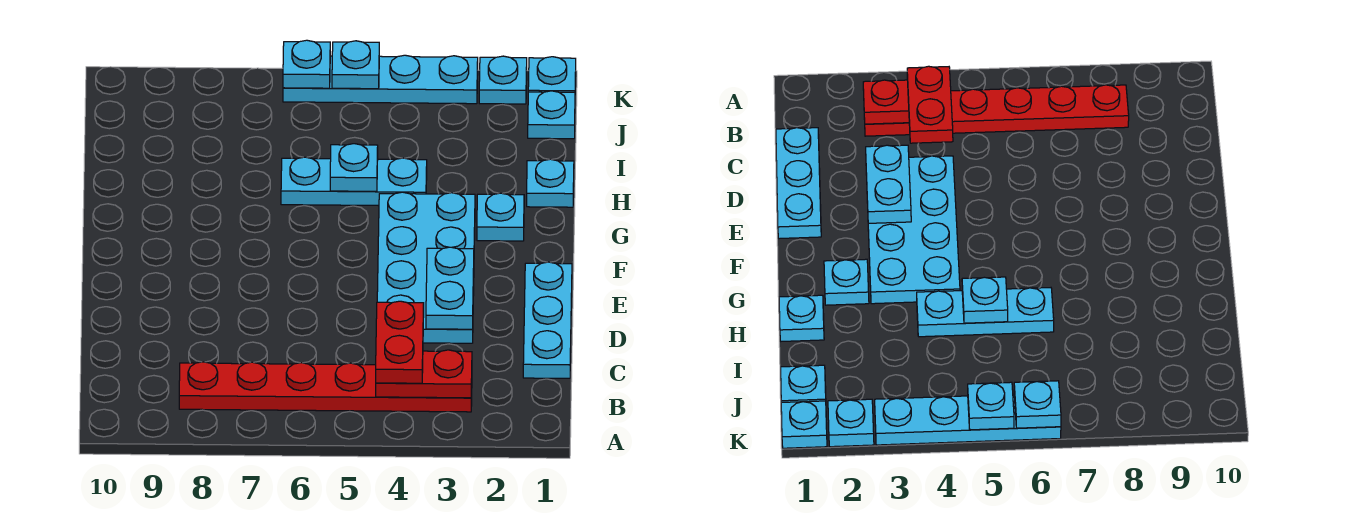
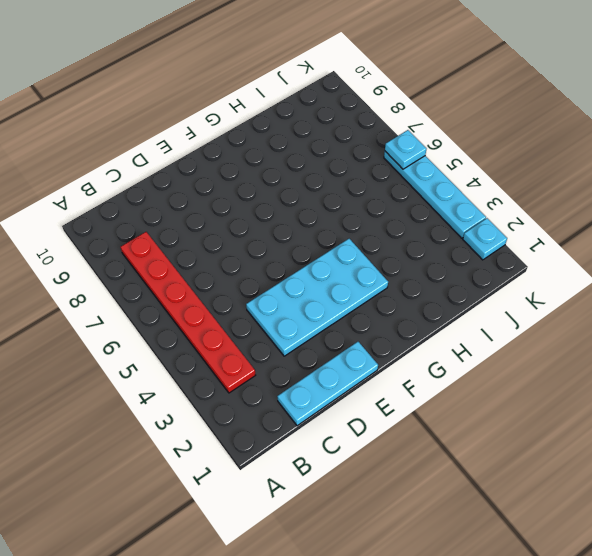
none -> cyan plate G2 level 1
none -> cyan plate H1 level 1
none -> cyan plate H4:H6 level 1

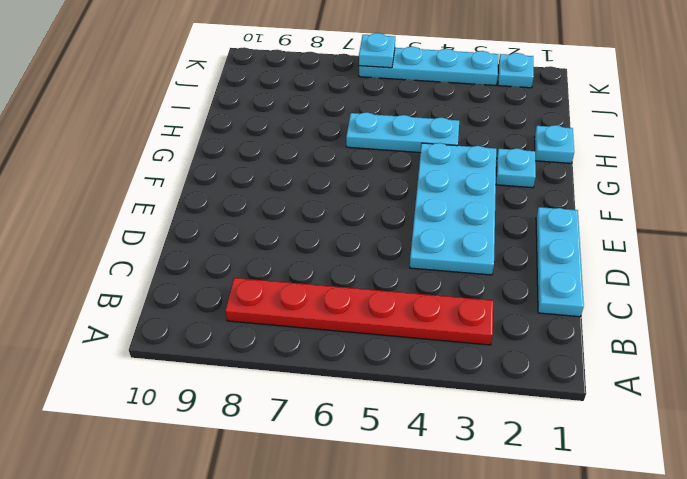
none -> cyan plate J1 level 1
none -> cyan plate K1 level 1
none -> red plate B3:B4 level 2

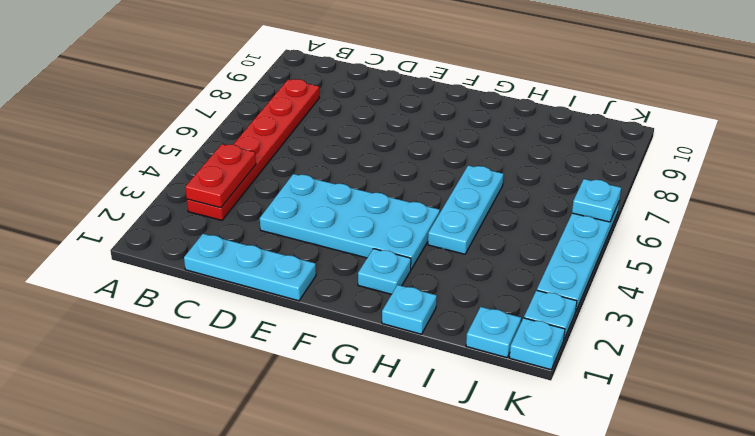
none -> cyan plate D3:E3 level 2
none -> cyan plate H5 level 2
none -> cyan plate K5 level 2

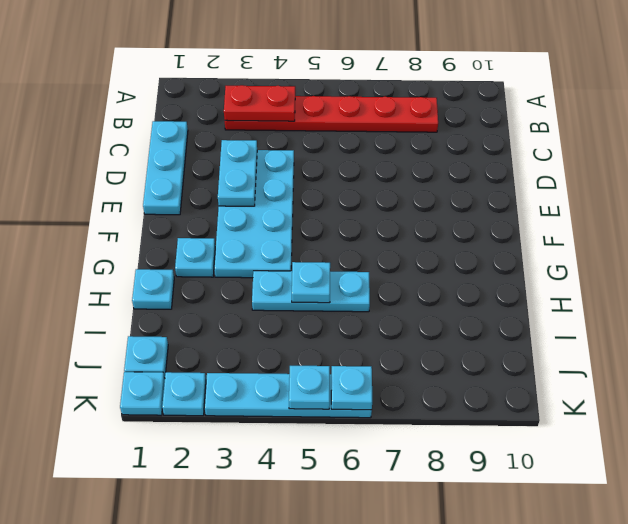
none -> red plate B4:C4 level 3

